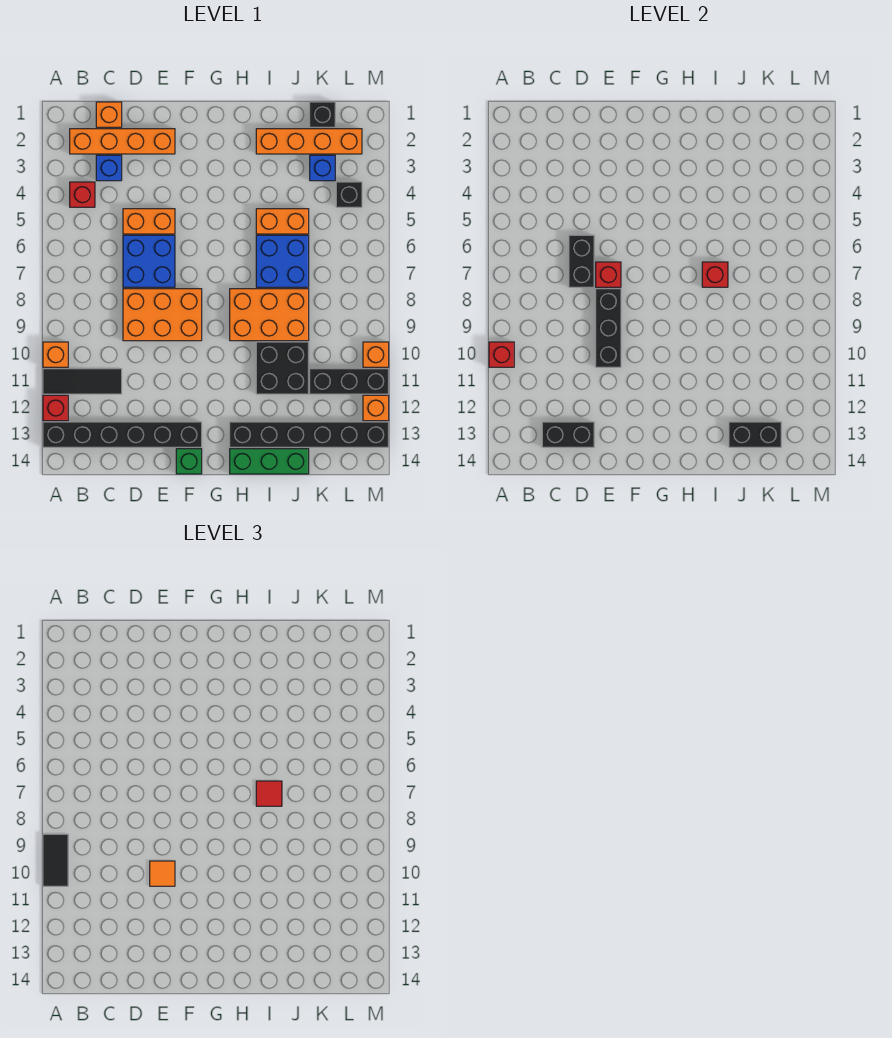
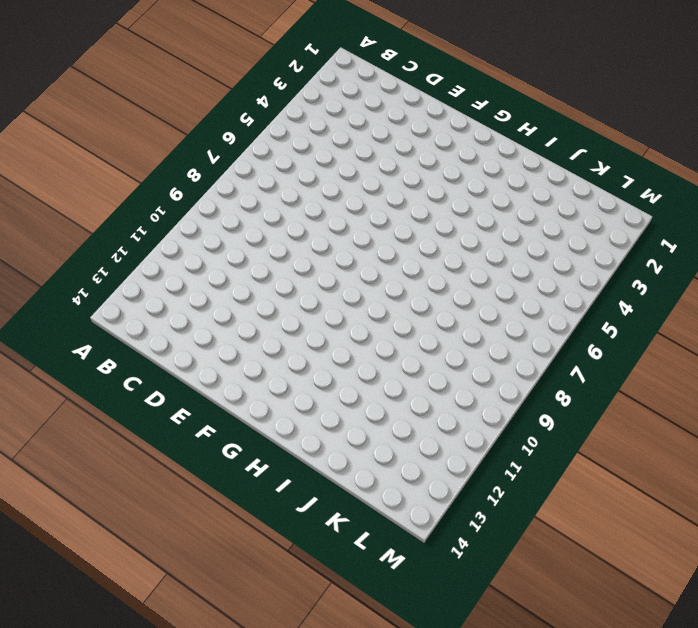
none -> orange brick A10 level 1
none -> black tile A11:C11 level 1
none -> red brick A12 level 1
none -> black brick A13:F13 level 1

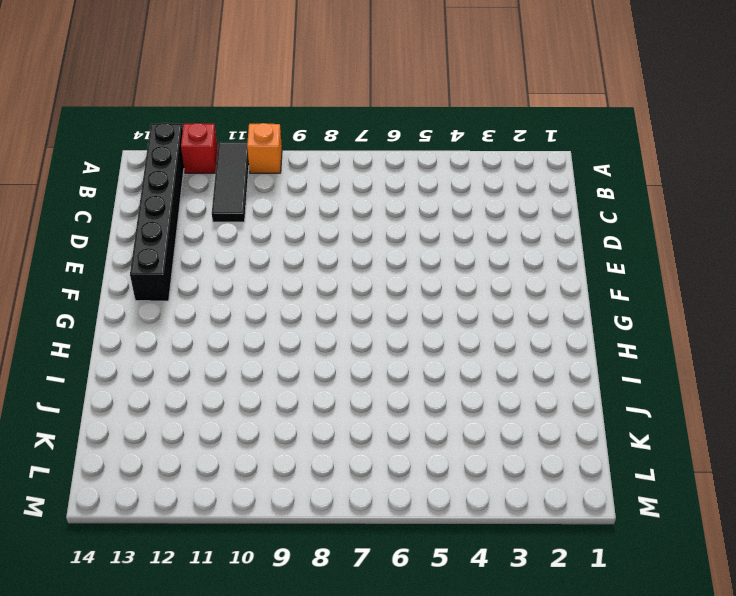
none -> orange brick B2:E2 level 1
none -> red brick B4 level 1
none -> orange brick C1 level 1
none -> blue brick C3 level 1

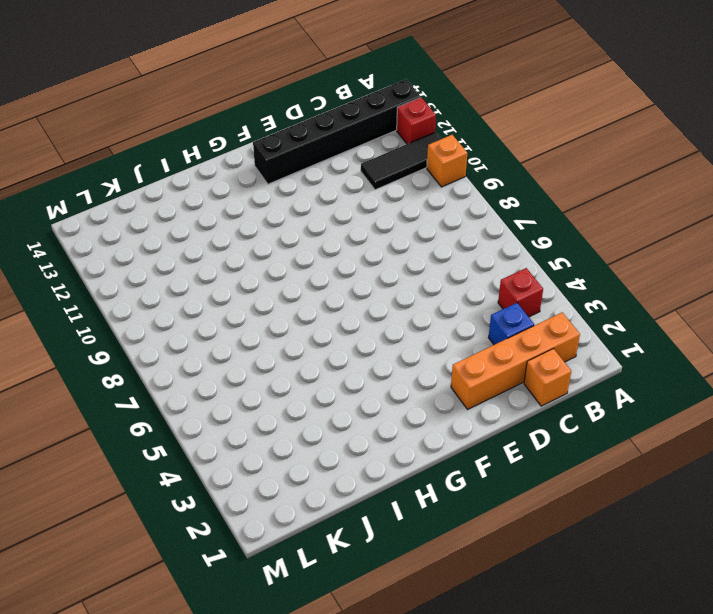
none -> orange brick D5:E5 level 1
none -> blue brick D6:E7 level 1
none -> orange brick D8:F9 level 1
none -> green brick F14 level 1

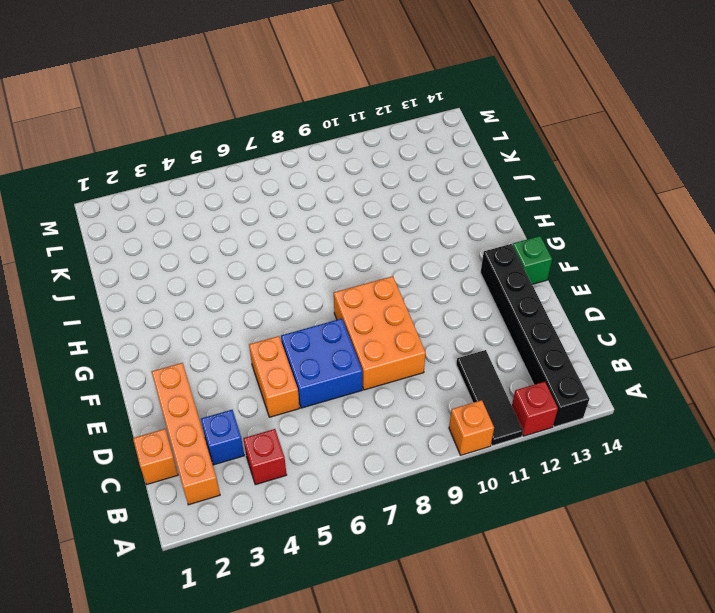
none -> orange brick H8:J9 level 1
none -> black brick H13:M13 level 1
none -> green brick H14:J14 level 1
none -> orange brick I2:L2 level 1

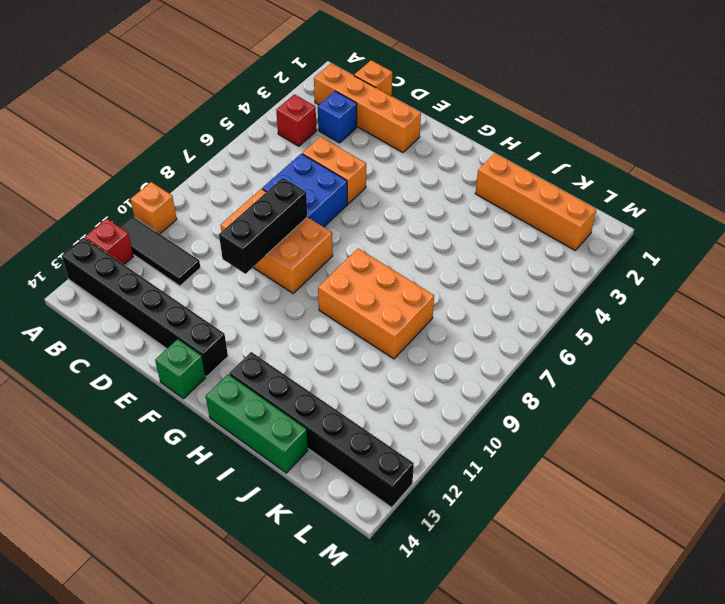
none -> orange brick I5:J5 level 1
none -> blue brick I6:J7 level 1
none -> black brick I10:J11 level 1
none -> black brick K1 level 1

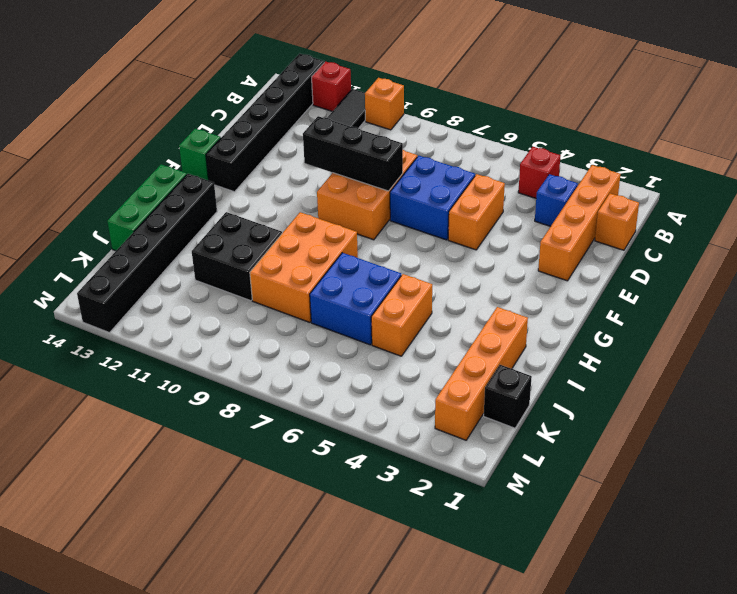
none -> blue brick K3 level 1
none -> black brick K11:M11 level 1
none -> black brick L4 level 1
none -> orange brick M10 level 1

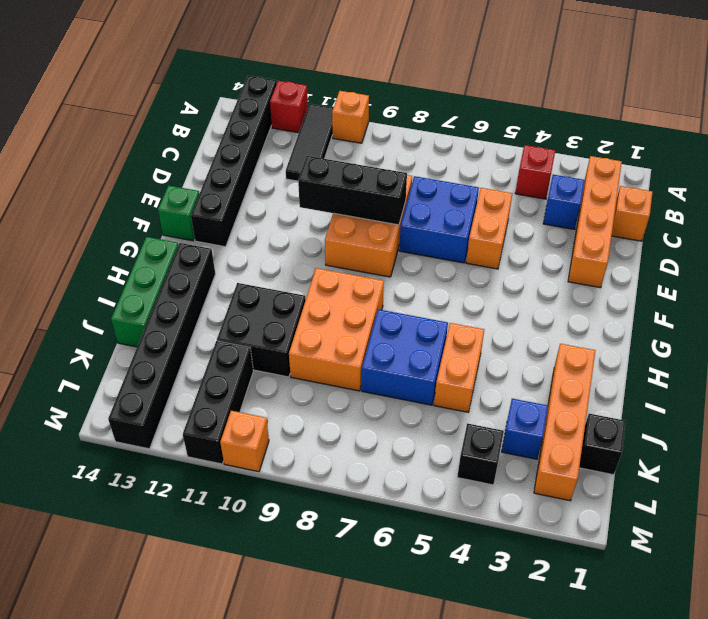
none -> orange brick M12 level 1
none -> red brick A10 level 2
none -> black brick C13:D13 level 2
none -> black brick D6:D7 level 2

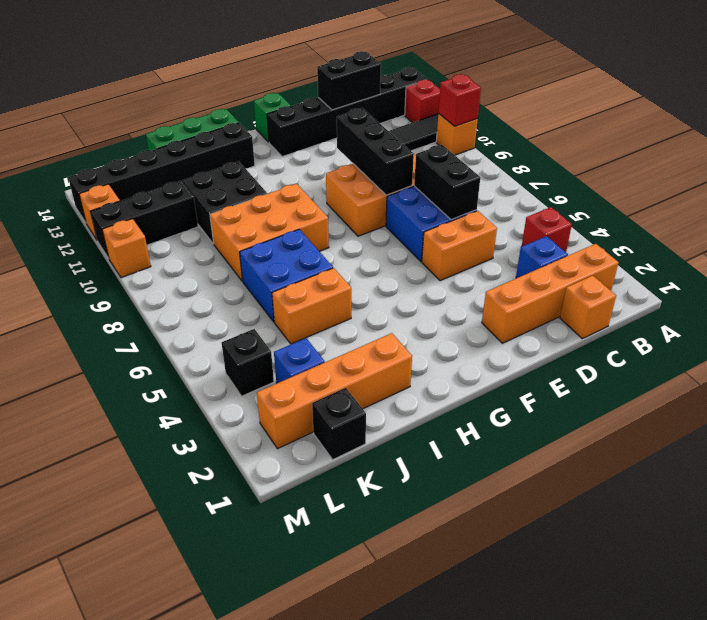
none -> red brick E7 level 2
none -> red brick I7 level 2
none -> black brick J13:K13 level 2
none -> black tile A9:A10 level 3

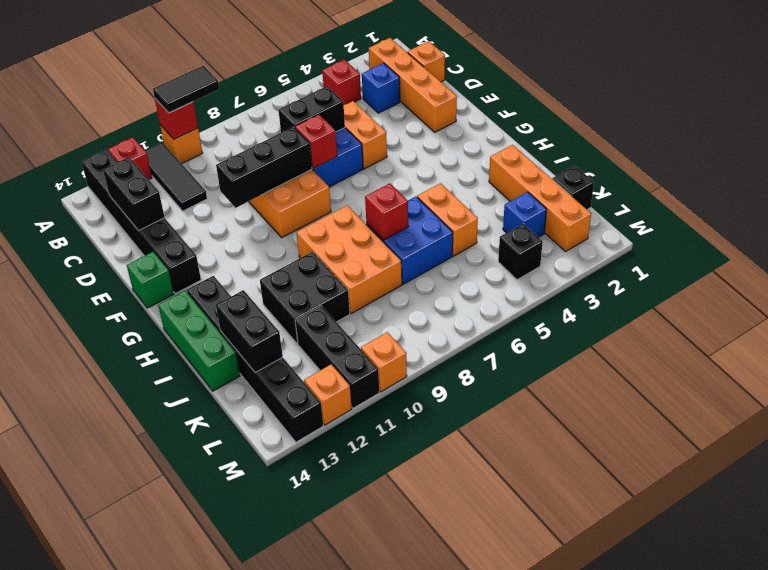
none -> orange tile E10 level 3
none -> red tile I7 level 3

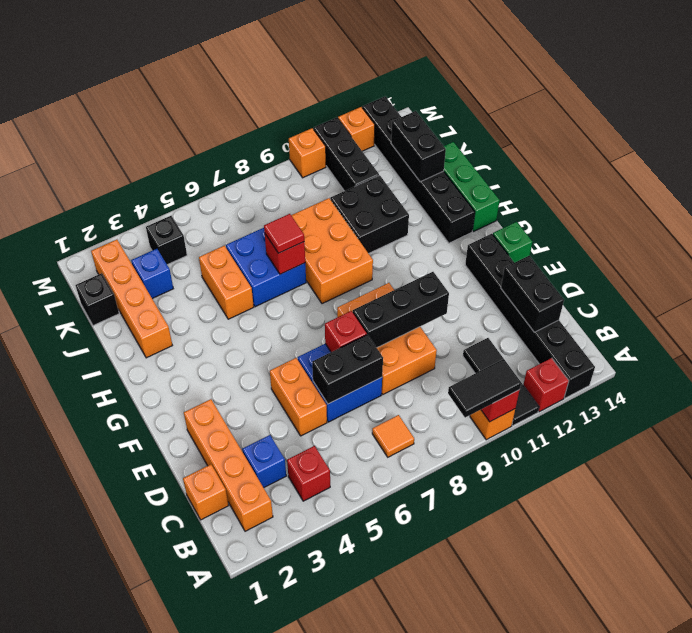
orange tile B7 level 1 -> orange tile E10 level 3

